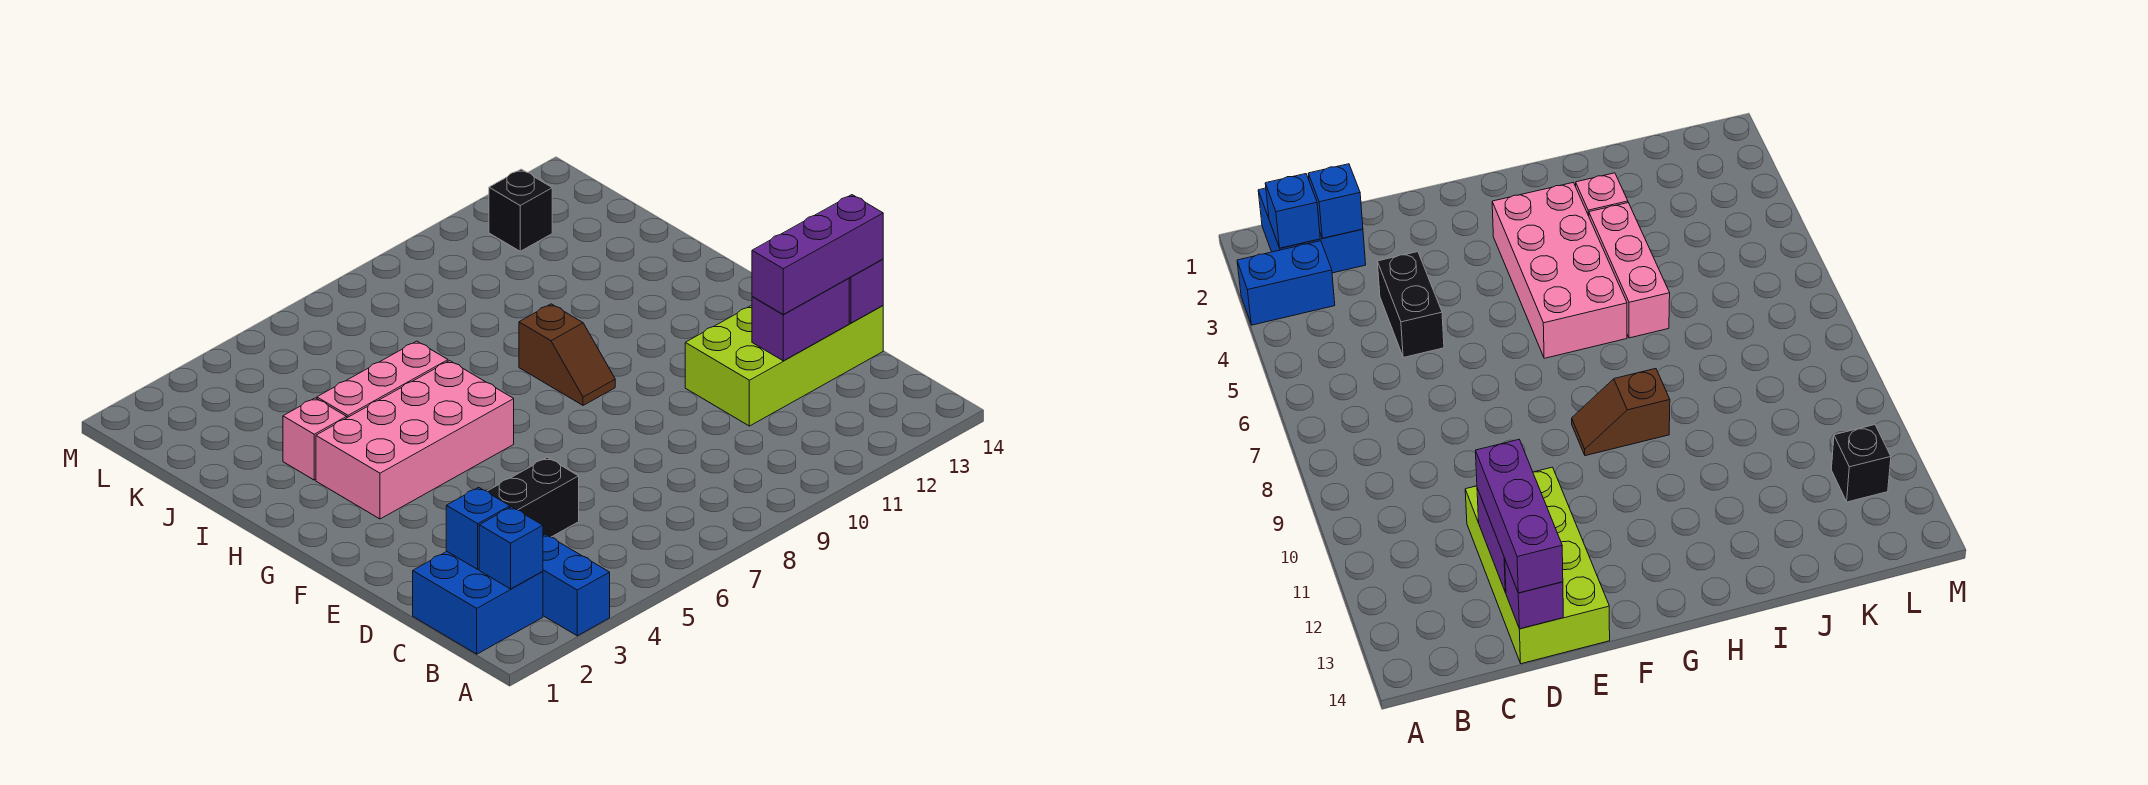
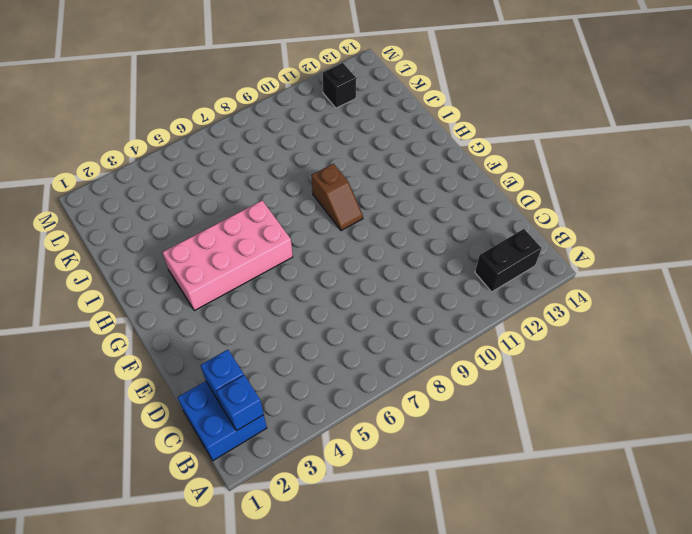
black brick B12:B13 level 1 -> black brick D4:D5 level 1
none -> blue brick A3:B3 level 1
none -> lime brick D11:E14 level 1
none -> pink brick I3 level 1

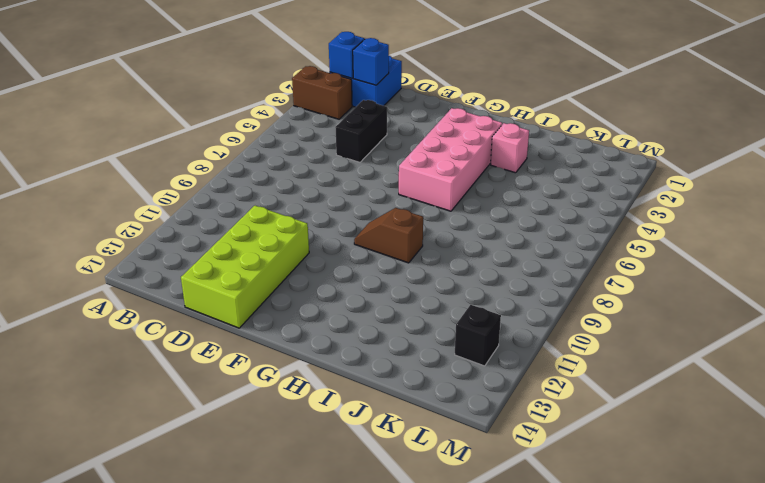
brown brick A3:B3 level 1 -> blue brick A3:B3 level 1
none -> pink brick I4:I6 level 1
none -> purple brick D12:D13 level 2
none -> purple brick D14 level 2

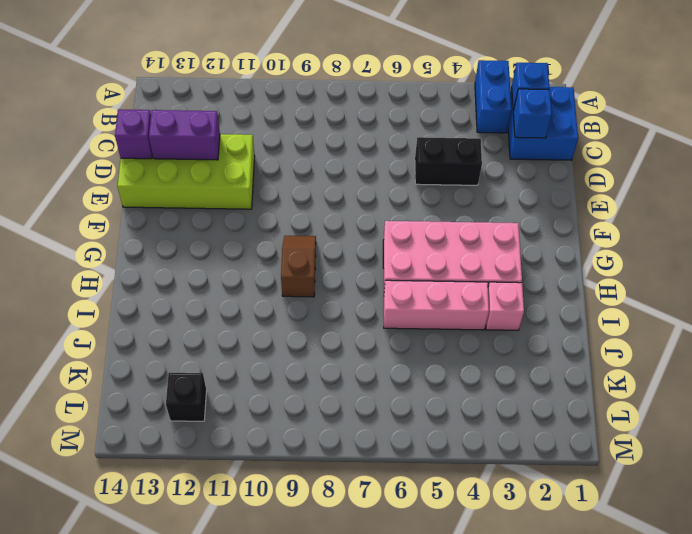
none -> purple brick D12:D14 level 3

